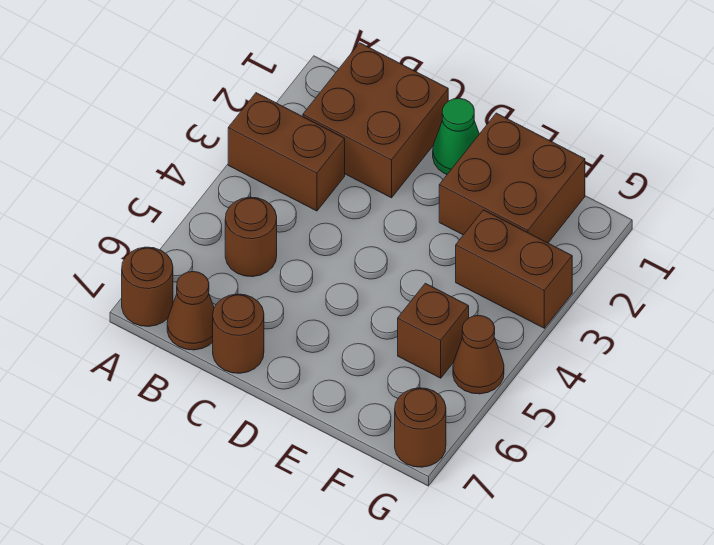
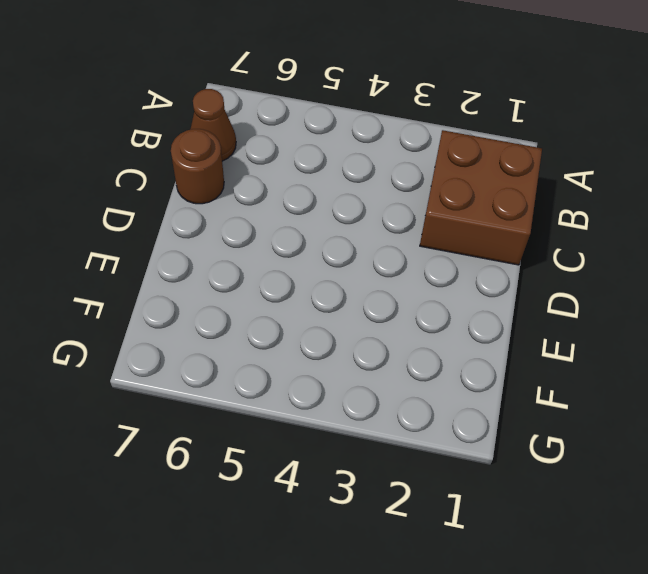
none -> brown brick A3:B3 level 1
none -> brown round brick A7 level 1
none -> brown round brick B5 level 1

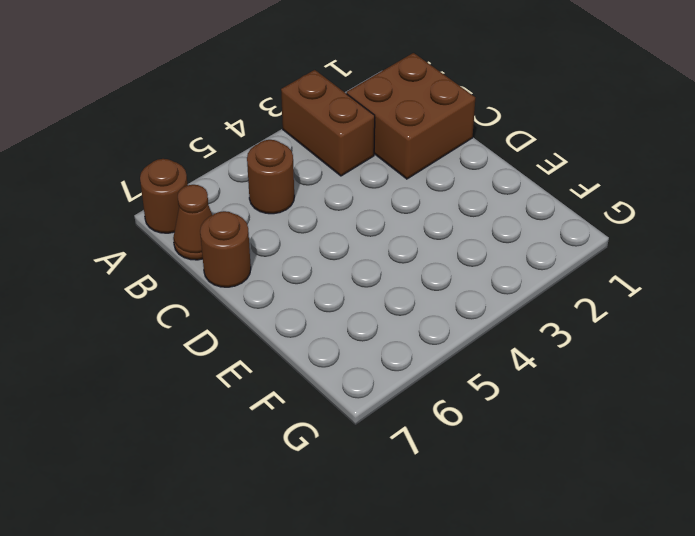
none -> green cone D1 level 1
none -> brown brick E1:F2 level 1
none -> brown brick F3:G3 level 1

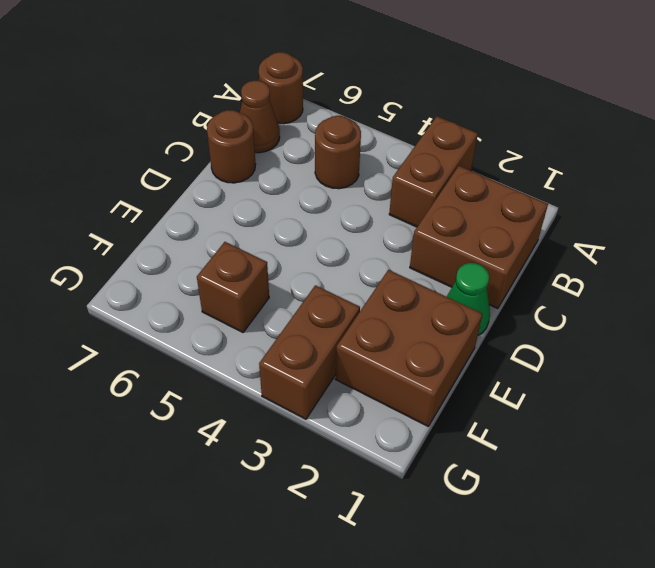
none -> brown cone G5 level 1
none -> brown round brick G7 level 1

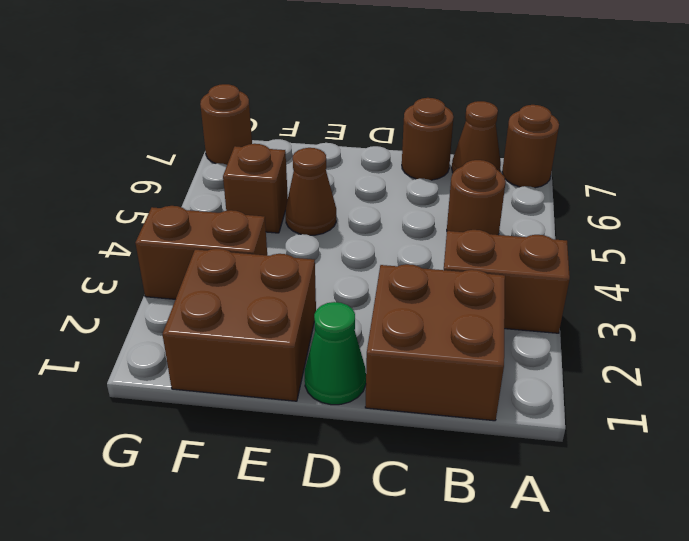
brown cone E5 level 1 -> brown cone G5 level 1

